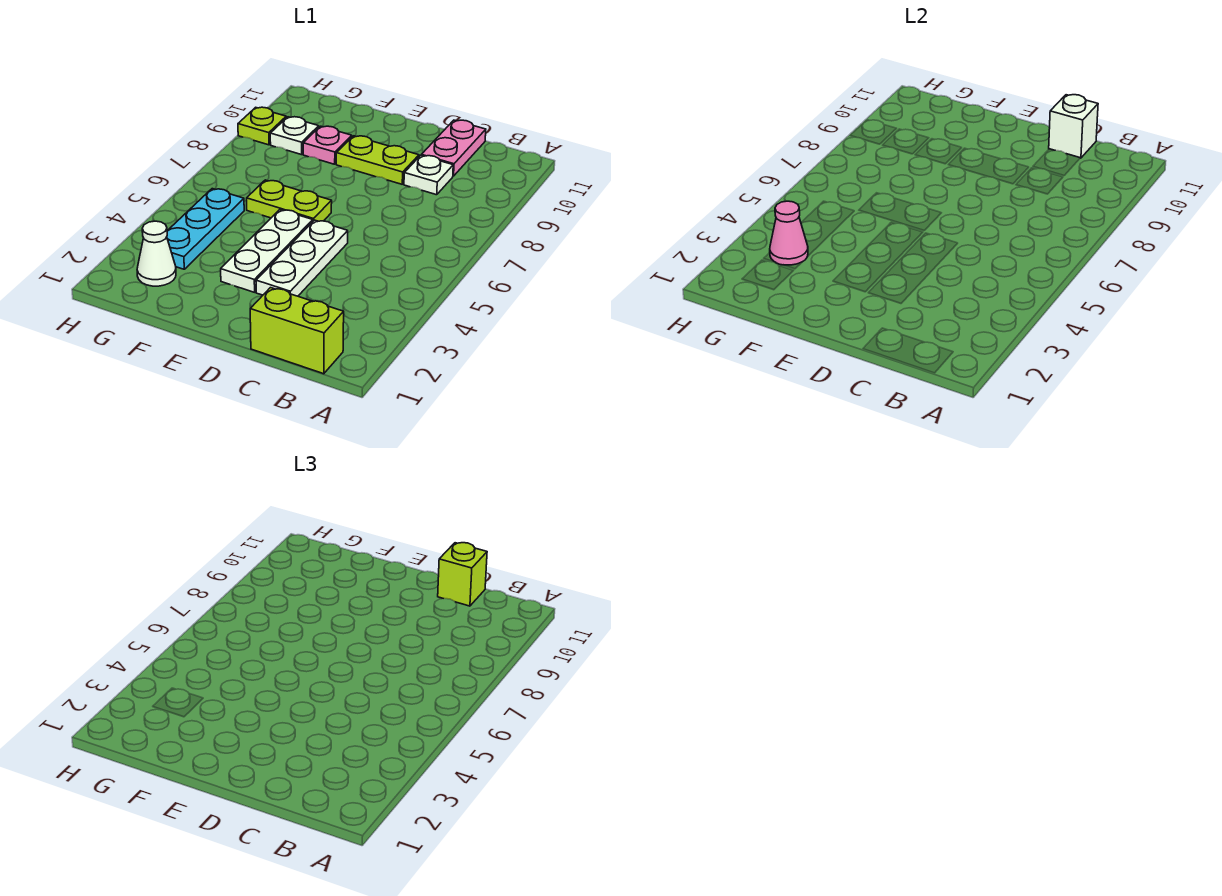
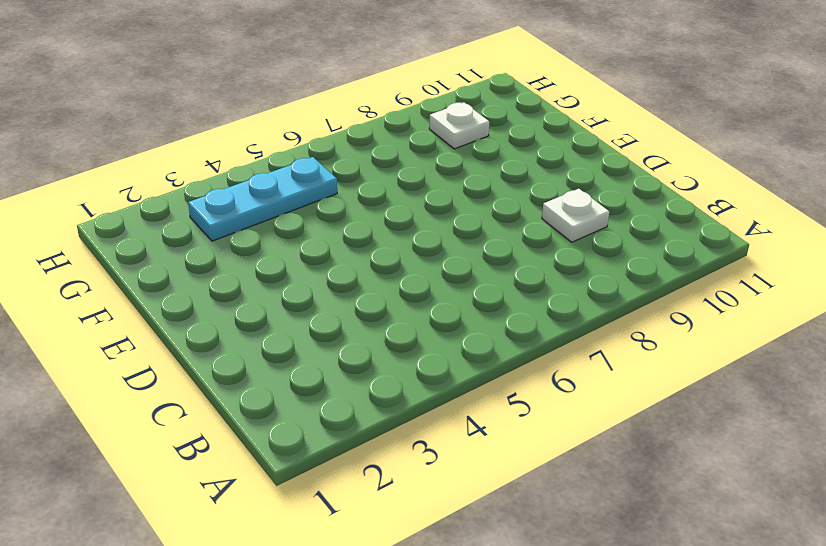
none -> lime brick B1:C1 level 1
none -> pink plate C10:C11 level 1
none -> white plate D3:D5 level 1

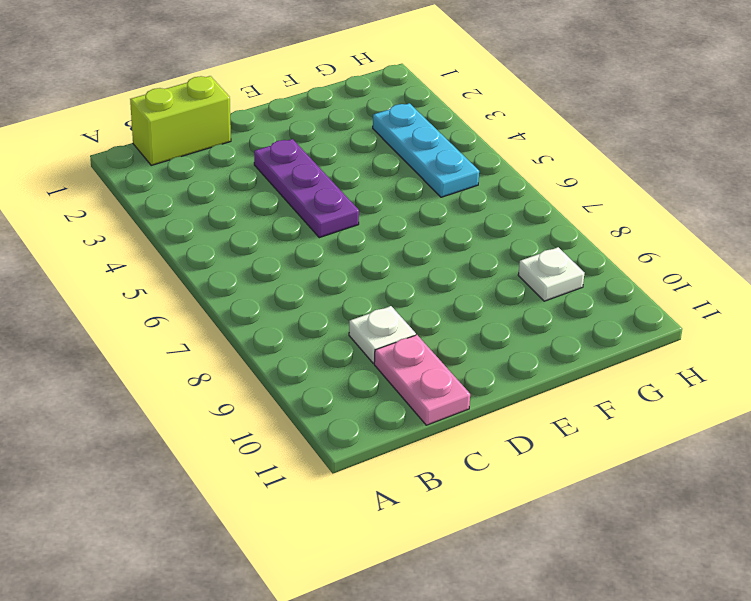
purple plate D3:D5 level 1 -> white plate D3:D5 level 1
none -> lime plate D9:E9 level 1
none -> white plate E3:E5 level 1
none -> lime plate E6:F6 level 1

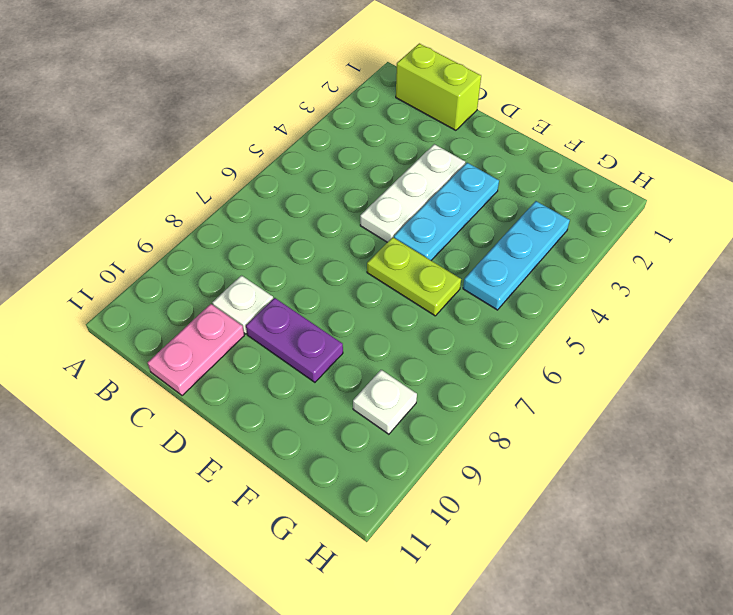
purple plate D9:E9 level 1 -> lime plate D9:E9 level 1
cyan plate E3:E5 level 1 -> white plate E3:E5 level 1
none -> pink plate F9 level 1
none -> white cone G2 level 1
none -> lime plate H9 level 1

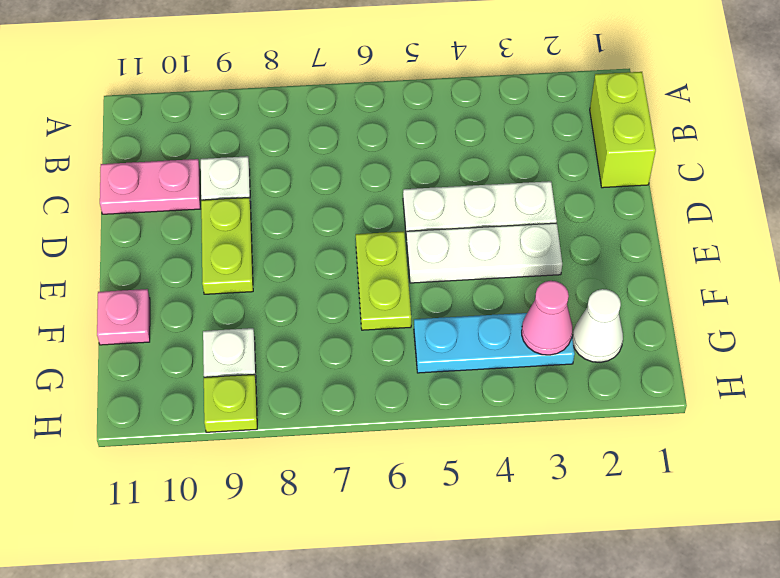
pink plate F11 level 1 -> pink plate F9 level 1
none -> white brick C11 level 2
none -> lime brick C11 level 3

